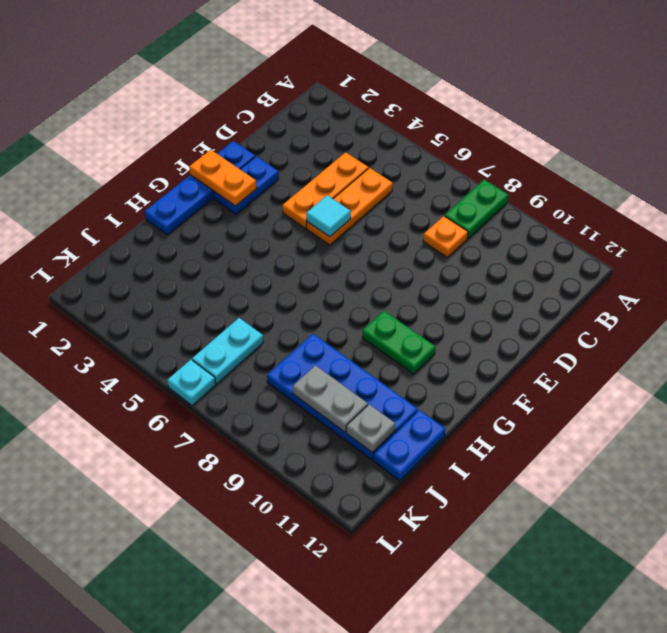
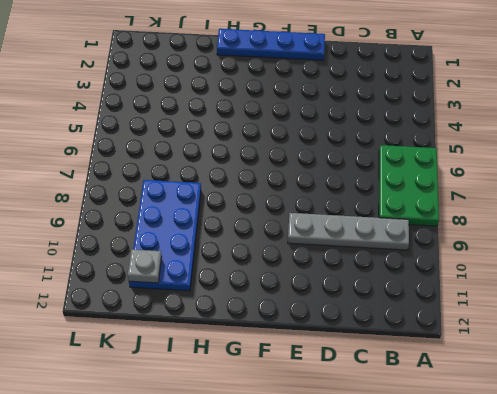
green plate A6:B8 level 1 -> green plate A8:B8 level 1
grey plate B9:E9 level 1 -> none
none -> orange plate C4:E4 level 1
none -> orange plate C5:E5 level 1
none -> orange plate C8 level 1

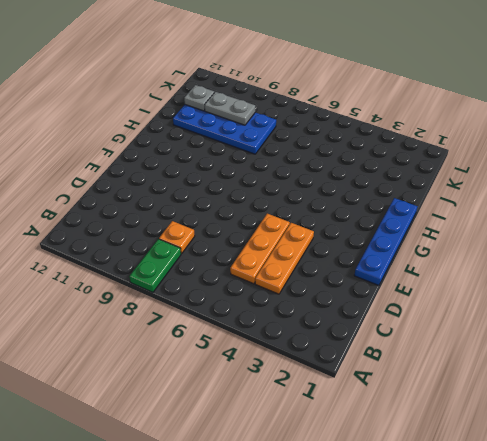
none -> blue plate E2:F2 level 1
none -> green plate G9:G10 level 1
none -> blue plate I12:J12 level 1

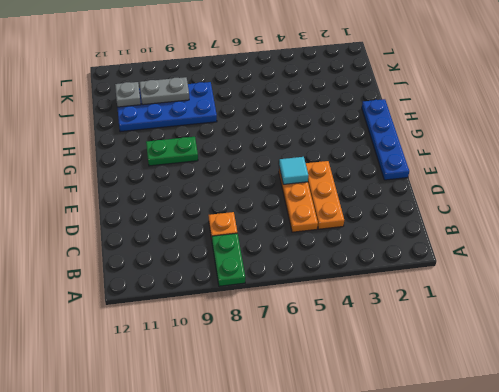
none -> blue plate E2:F2 level 1
none -> blue plate I12:J12 level 1
none -> cyan plate J6:K6 level 1

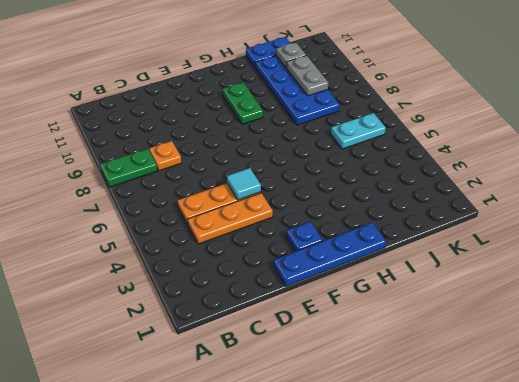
blue plate F2 level 1 -> blue plate E2:F2 level 1
none -> cyan plate L6 level 1
none -> orange plate F1:F2 level 2

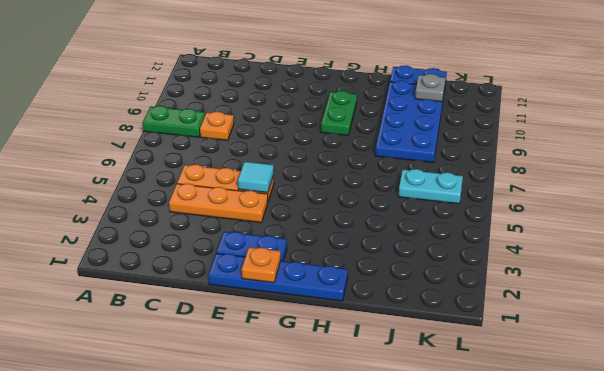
orange plate F1 level 2 -> orange plate F1:F2 level 2
none -> cyan plate L6 level 1
none -> grey plate J9:J10 level 2

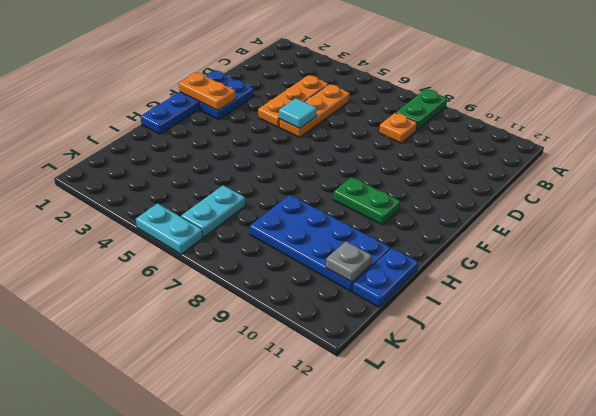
cyan plate L5:L6 level 1 -> cyan plate L6 level 1
none -> grey plate J9:J10 level 2

